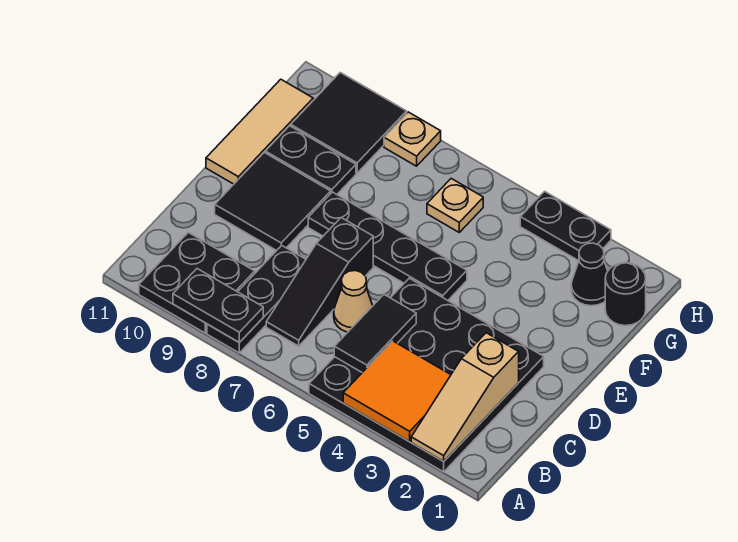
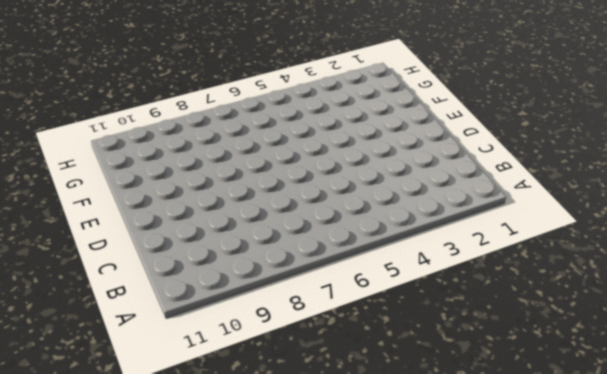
none -> black plate A2:D5 level 1
none -> black plate A8:C8 level 1
none -> black plate A9:B10 level 1

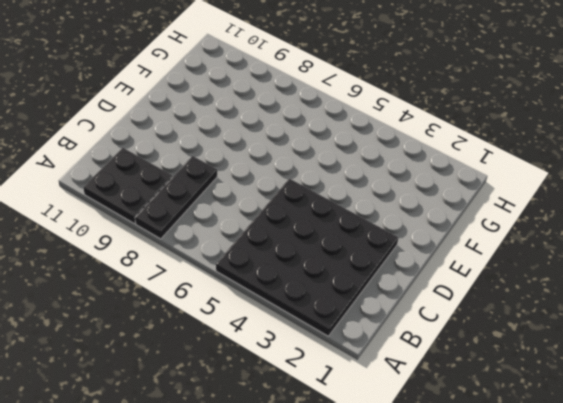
none -> black slope B7:D7 level 1 top D
none -> tan cone C6 level 1
none -> black tile D9:E10 level 1

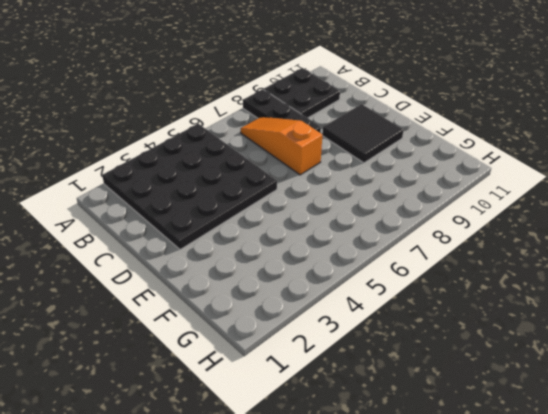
orange slope B7:D7 level 1 top D -> black slope B7:D7 level 1 top D
none -> tan cone C6 level 1
none -> black plate E5:E8 level 1
none -> tan tile E11:G11 level 1

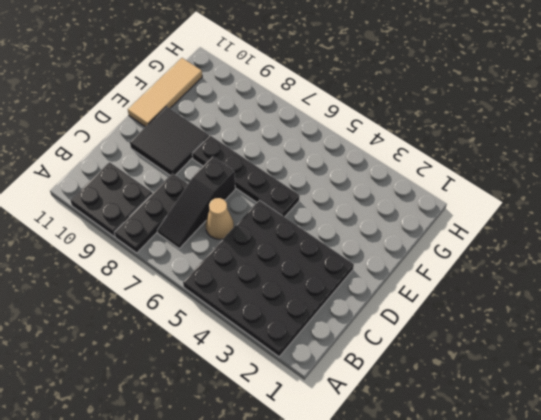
none -> black plate F9:F10 level 1
none -> black round brick G1 level 1
none -> black cone G2 level 1

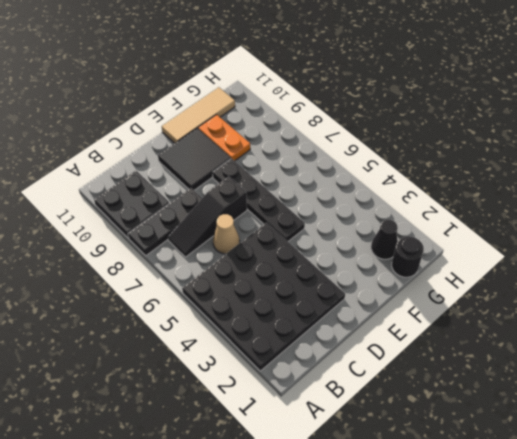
orange plate F9:F10 level 1 -> black plate F9:F10 level 1
none -> tan plate G6 level 1
none -> black tile G9:H10 level 1
none -> black plate H3:H4 level 1

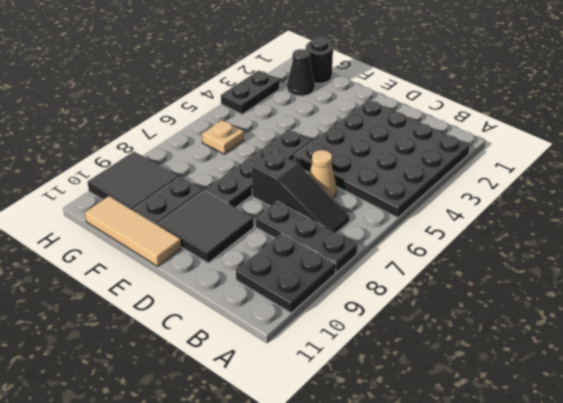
none -> tan plate H8 level 1
none -> tan slope A2:C2 level 2 top C
none -> orange tile A3:B4 level 2

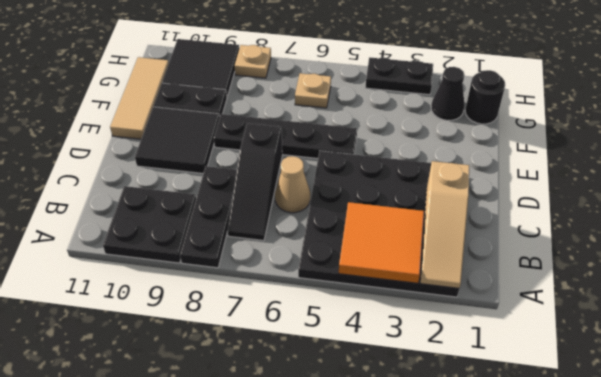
none -> black plate A8:A9 level 2
none -> black tile B5:C5 level 2

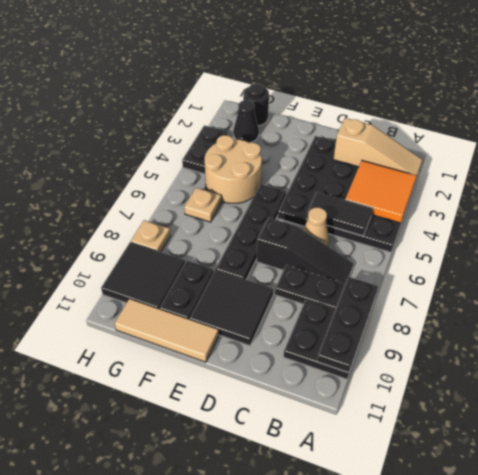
black plate A8:A10 level 2 -> black plate A8:A9 level 2
tan round brick F4:G5 level 1 -> none

